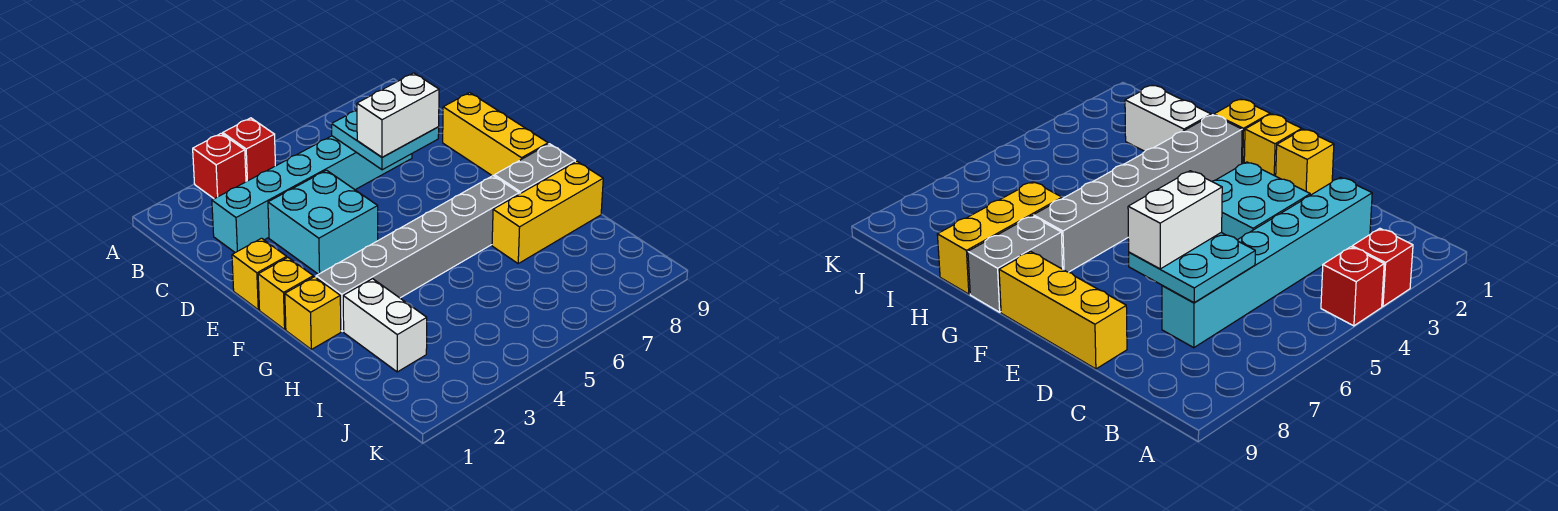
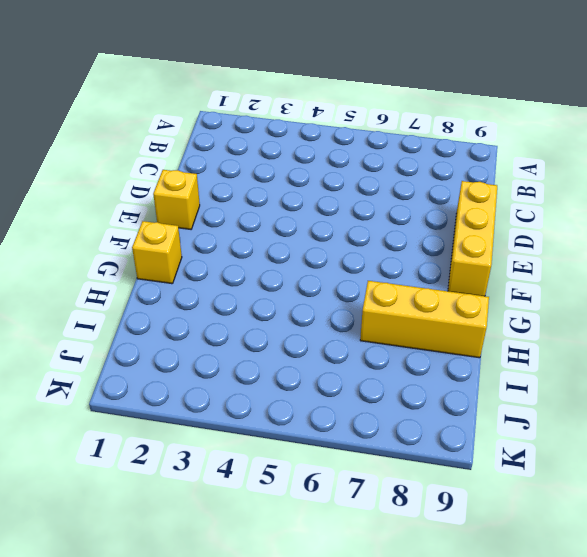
none -> red brick A3 level 1
none -> red brick A4 level 1
none -> cyan brick C2:C7 level 1

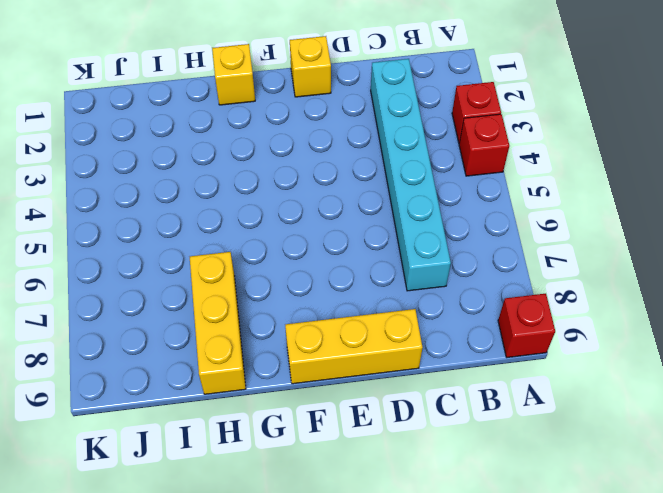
red brick A9 level 1 -> none
none -> cyan brick D3:E4 level 1
none -> yellow brick F1 level 1
none -> grey brick G2:G7 level 1

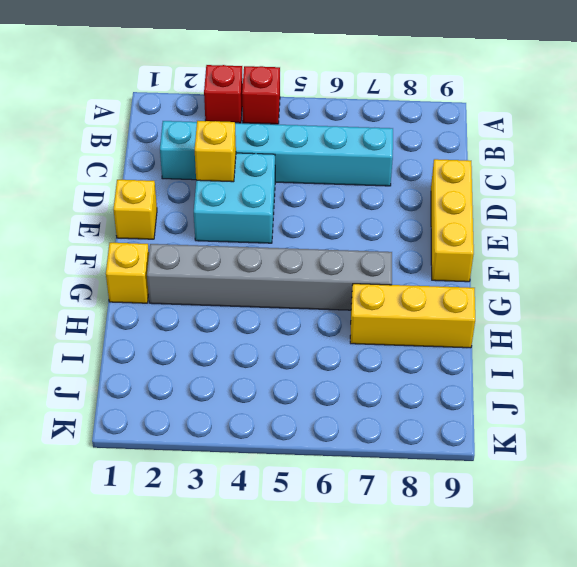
yellow brick D3 level 2 -> yellow brick F1 level 1
none -> grey brick G8:G9 level 1
none -> white brick H2:I2 level 1
none -> cyan plate C6:D7 level 2

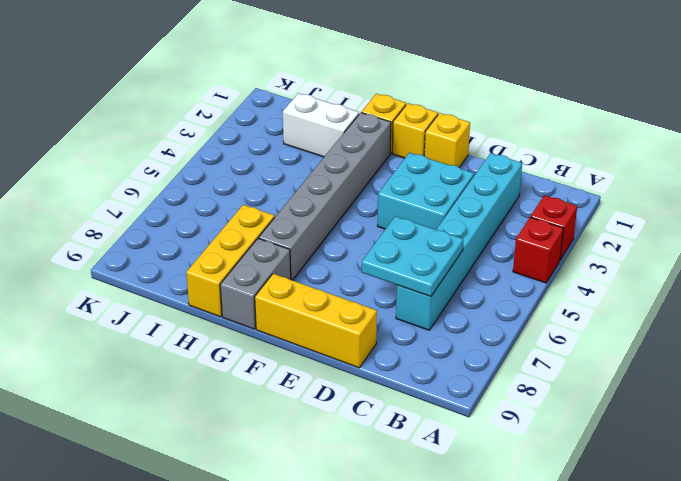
none -> white brick D6:D7 level 3

